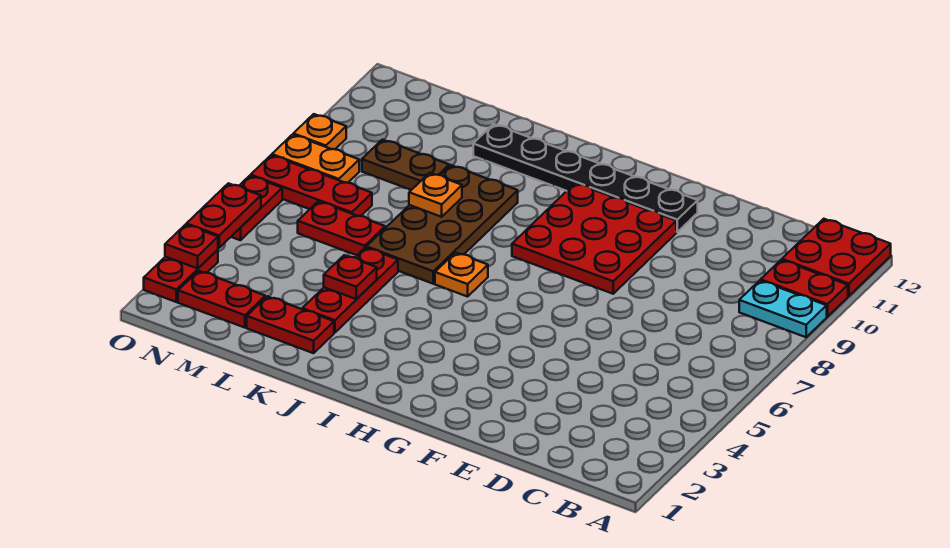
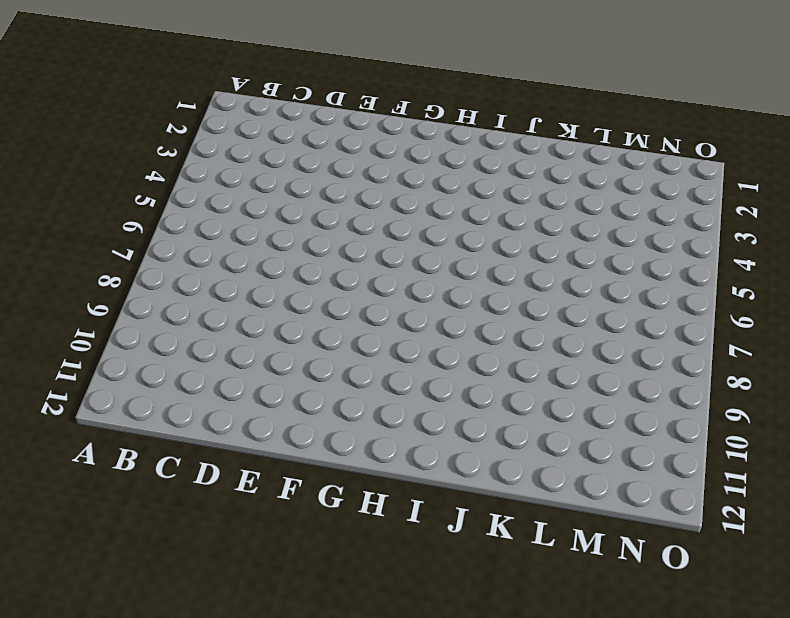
none -> cyan plate A9:B9 level 1
none -> red plate A10:B10 level 1
none -> red plate A11:B12 level 1

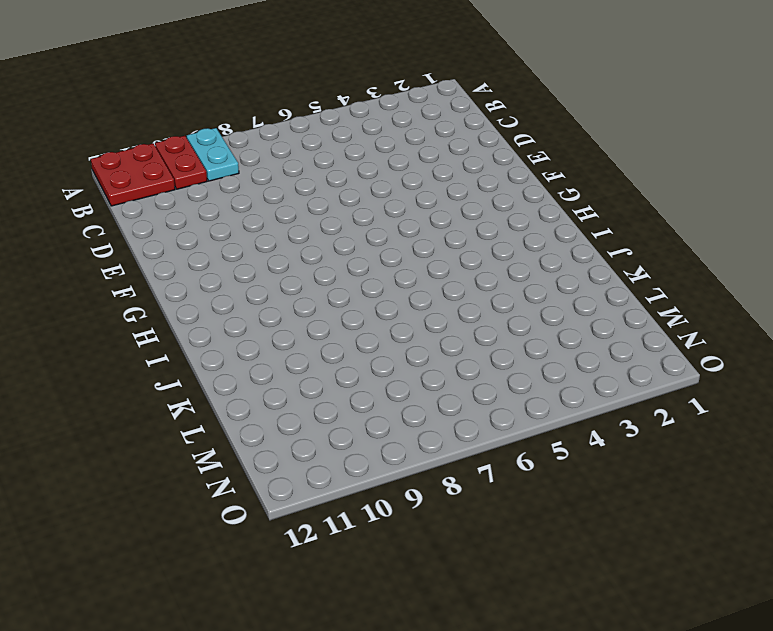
none -> red plate F8:H10 level 1
none -> black plate F11:K11 level 1
none -> orange plate I6 level 1

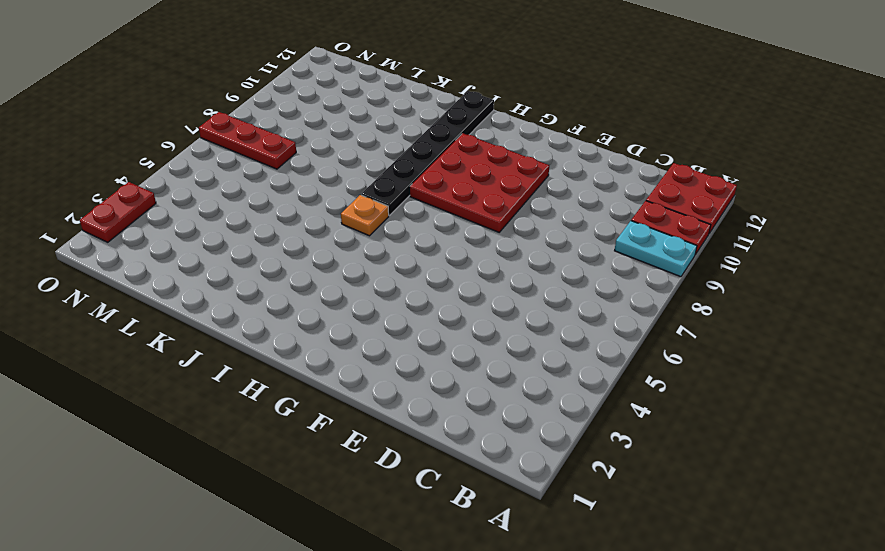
black plate I7:I12 level 1 -> black plate F11:K11 level 1
none -> brown plate J6:K9 level 1
none -> red plate K2:L2 level 1
none -> red plate K3:K5 level 1

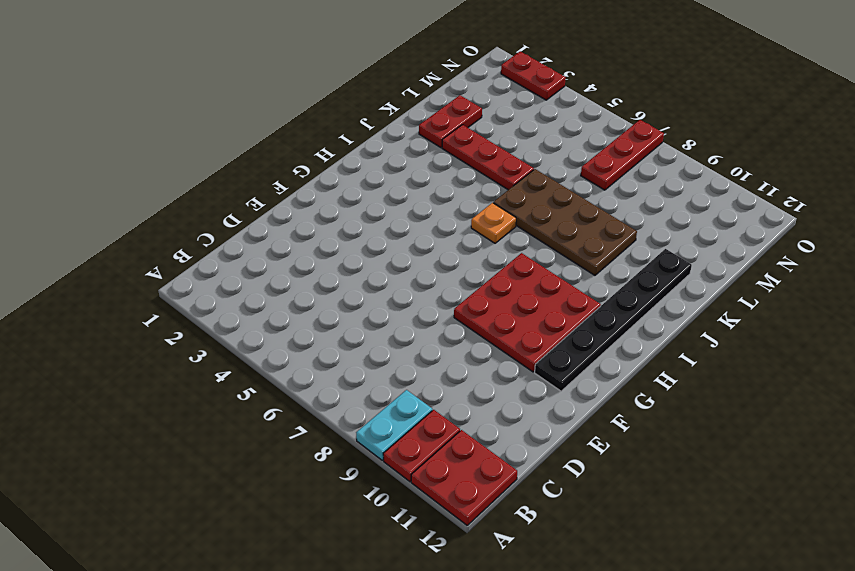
none -> red plate L6:M6 level 1
none -> brown plate L9:M9 level 1
none -> red plate M2:N2 level 1

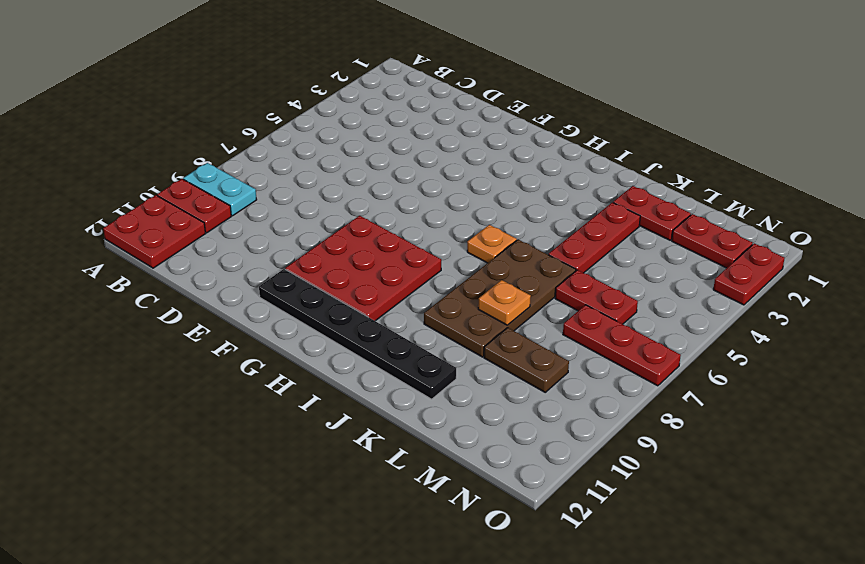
none -> orange plate N8:O8 level 1
none -> red plate O5:O6 level 1
none -> orange plate O9 level 1

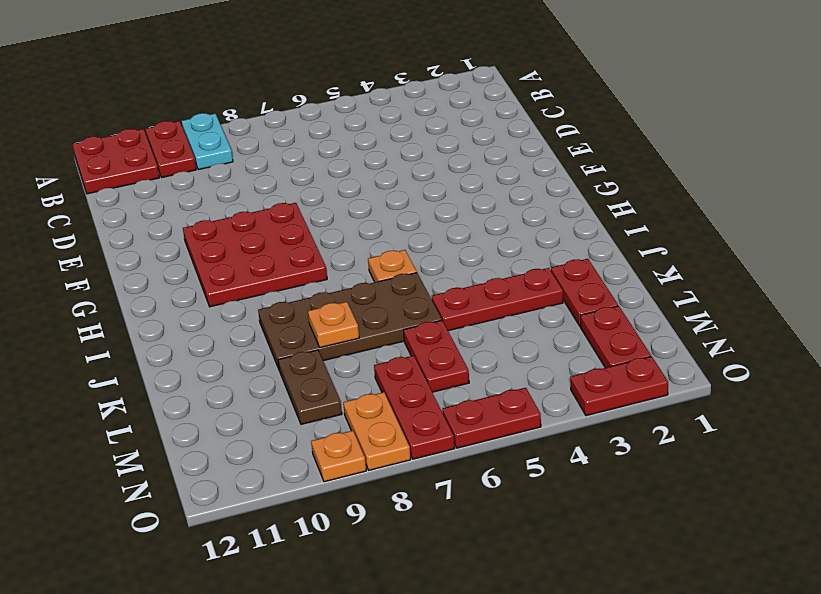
none -> black plate F11:K11 level 1
none -> red plate K4 level 2
none -> red plate O3 level 2

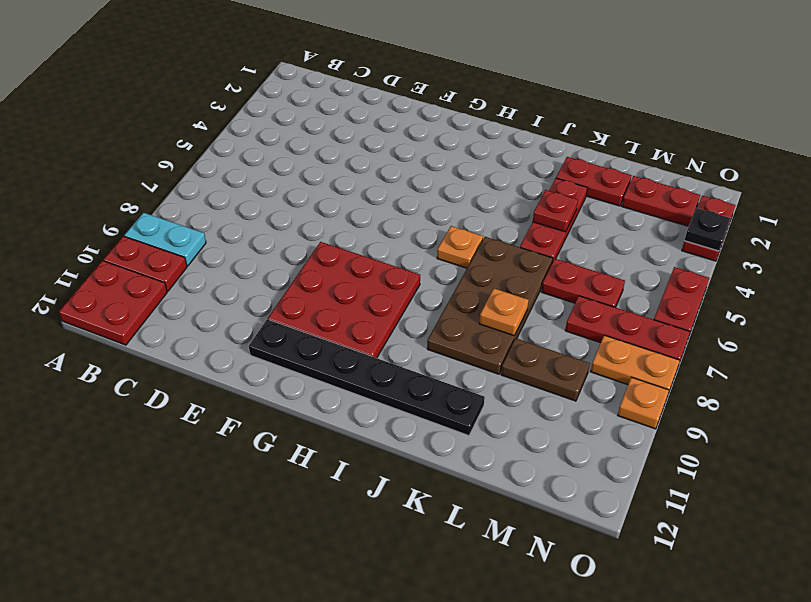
black plate O3 level 2 -> red plate O3 level 2
none -> red plate O4:O5 level 2

